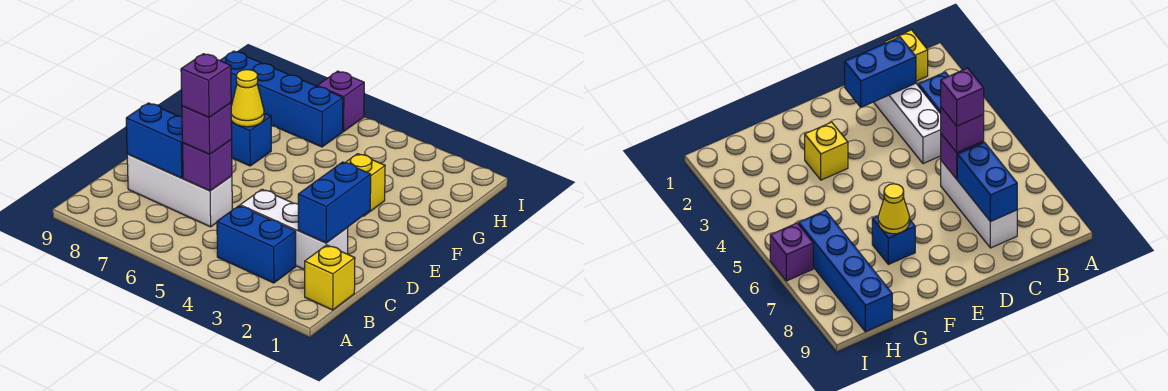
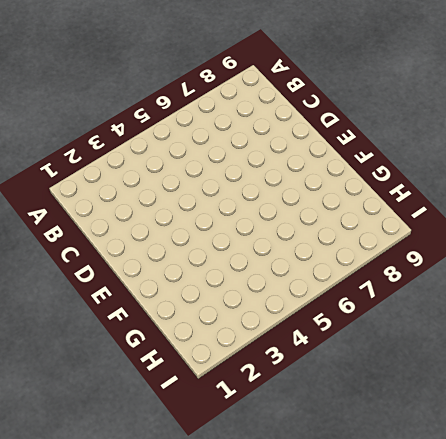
none -> yellow brick B1 level 1
none -> blue brick B3:B4 level 1
none -> white brick C2:C4 level 1

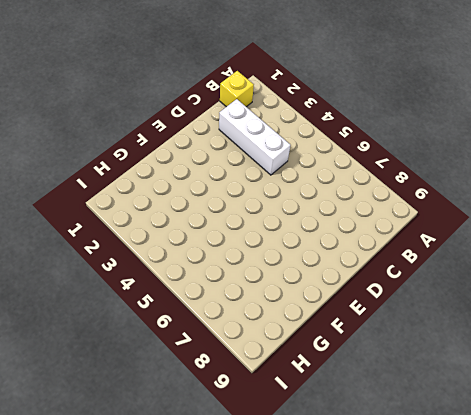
none -> blue brick B3:B4 level 1
none -> white brick C6:C8 level 1
none -> yellow brick F3 level 1

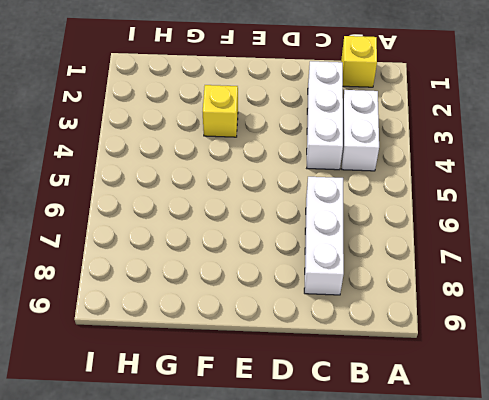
white brick B3:B4 level 1 -> blue brick B3:B4 level 1
none -> blue brick F7 level 1
none -> blue brick H6:H9 level 1
none -> purple brick I6 level 1

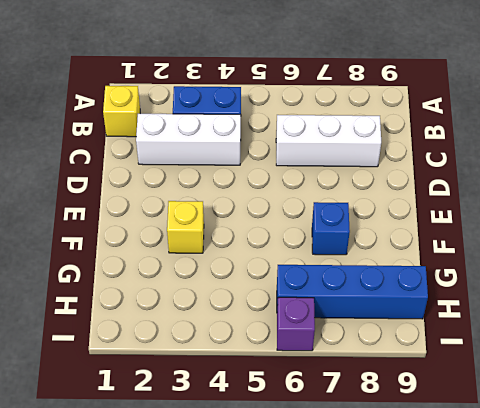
none -> blue brick C2:D2 level 2
none -> purple brick C6 level 2
none -> blue brick C7:C8 level 2

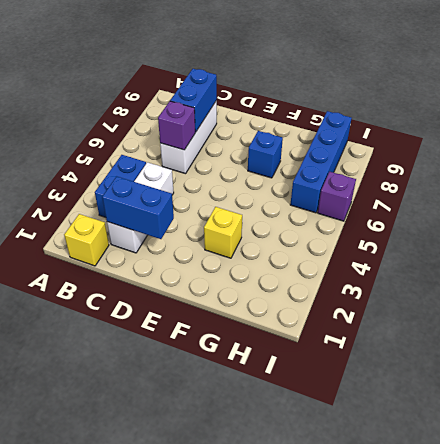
none -> yellow cone F7 level 2
none -> purple brick C6 level 3
none -> purple brick C6 level 4

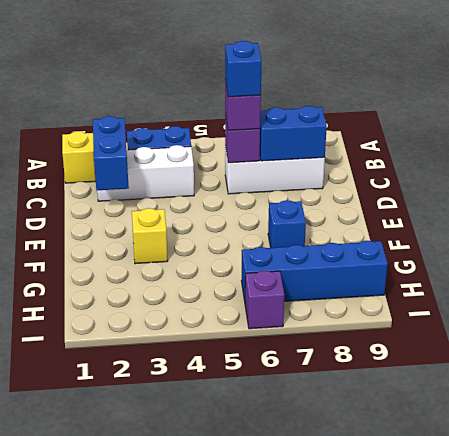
blue brick C6 level 4 -> purple brick C6 level 4
none -> yellow cone F7 level 2

